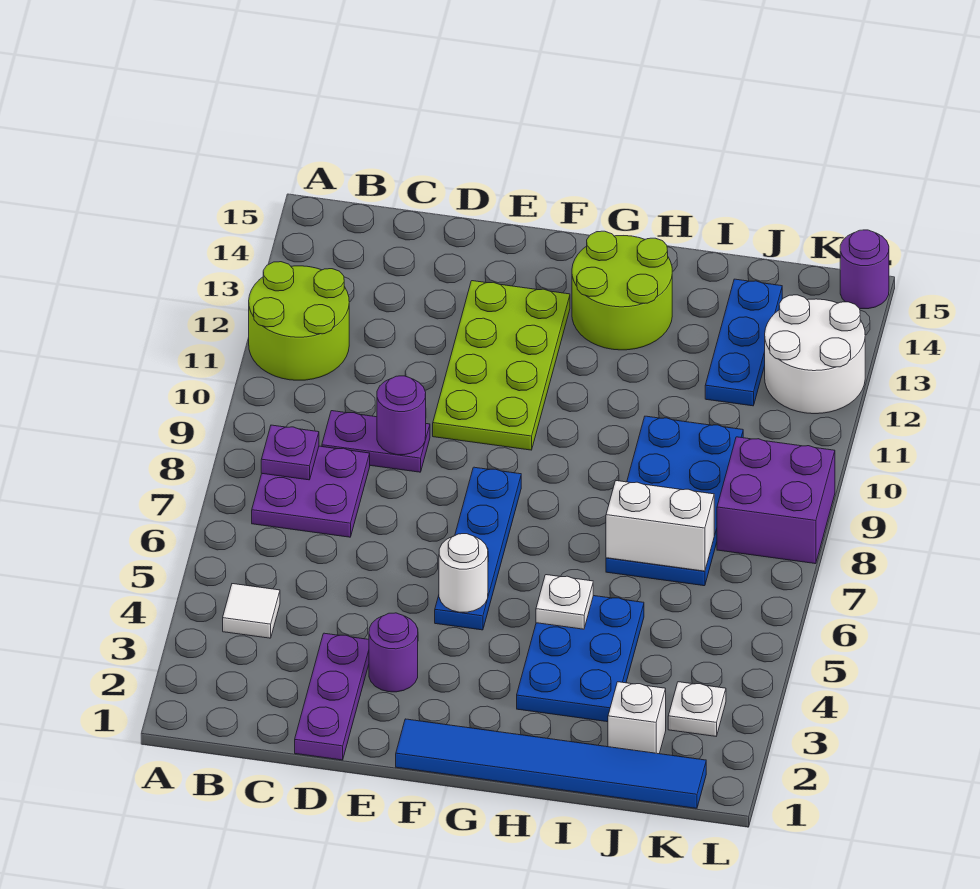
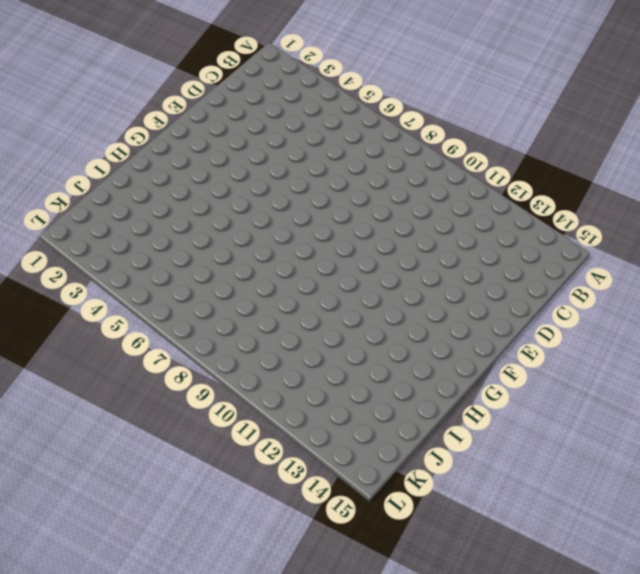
none -> lime round brick A11:B12 level 1
none -> white tile B4 level 1
none -> purple plate B7:C8 level 1

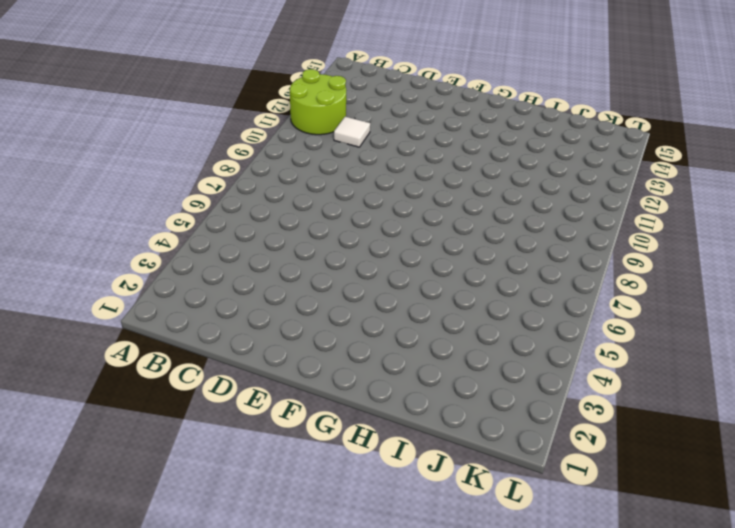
white tile C11 level 1 -> white tile B4 level 1
none -> purple plate B7:C8 level 1
none -> purple plate C9:D9 level 1
none -> purple plate D1:D3 level 1

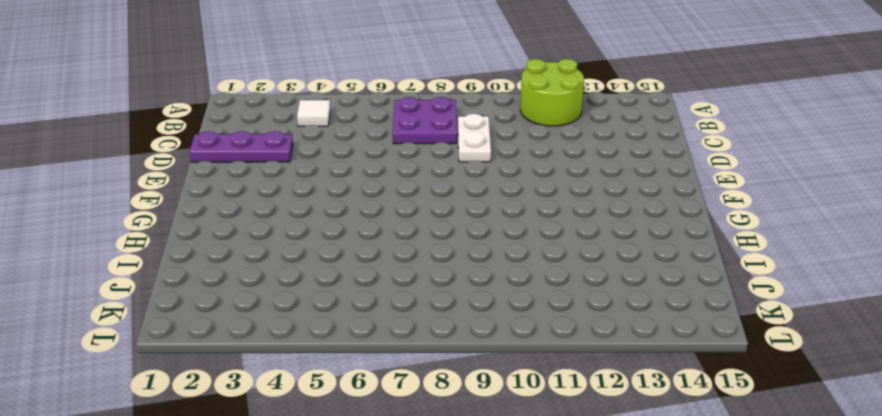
white plate C9:D9 level 1 -> purple plate C9:D9 level 1
none -> purple round brick E3 level 1
none -> lime plate E10:F13 level 1
none -> blue tile F1:K1 level 1

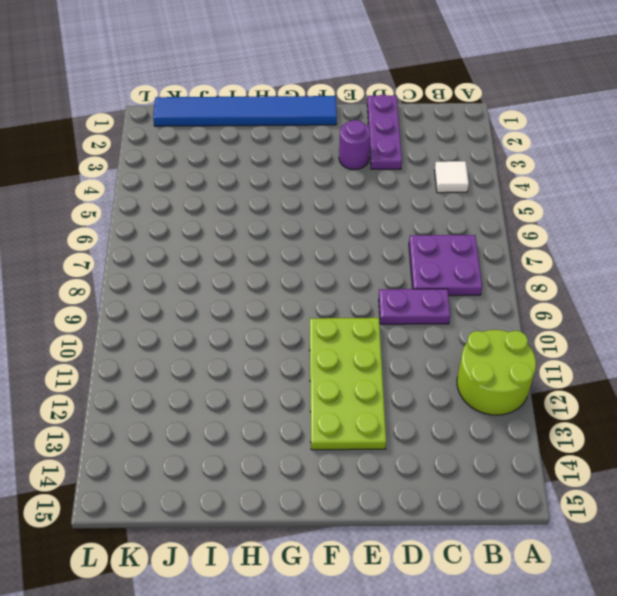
none -> blue plate F5:F8 level 1
none -> lime round brick G13:H14 level 1
none -> blue plate H3:I5 level 1

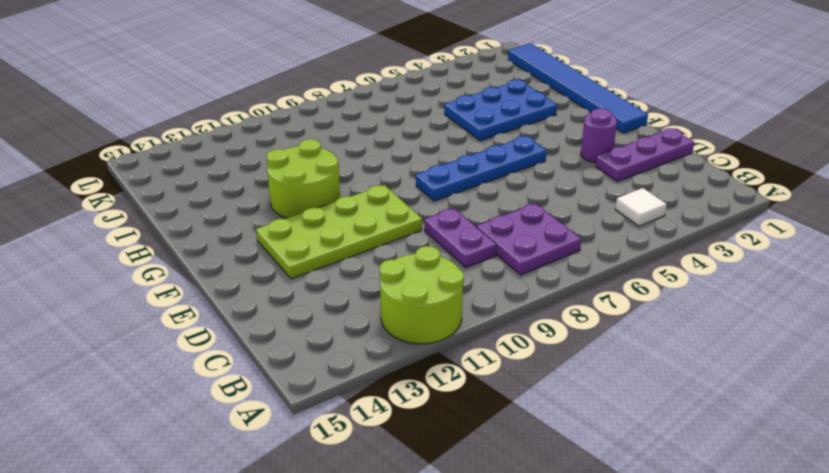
lime round brick G11:H12 level 1 -> lime round brick G13:H14 level 1
none -> blue plate I7:J10 level 1
none -> white brick J2 level 1
none -> blue plate J12:J14 level 1

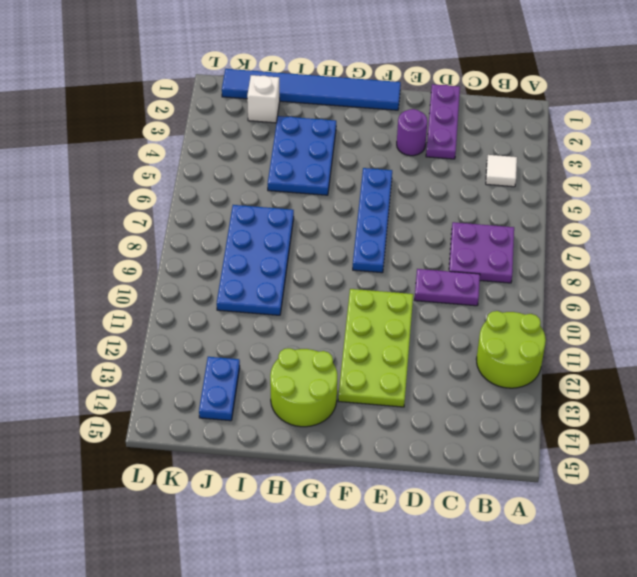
blue plate J13:J14 level 1 -> blue plate J12:J14 level 1
none -> white plate K3 level 1
none -> purple brick K8:L9 level 1
none -> white round brick K12:L13 level 1

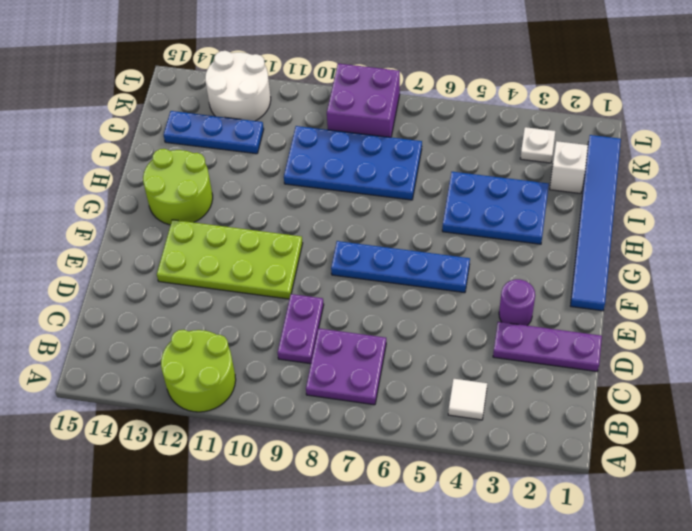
none -> purple round brick L15 level 1
none -> purple plate B8 level 2
none -> purple round brick D9 level 2

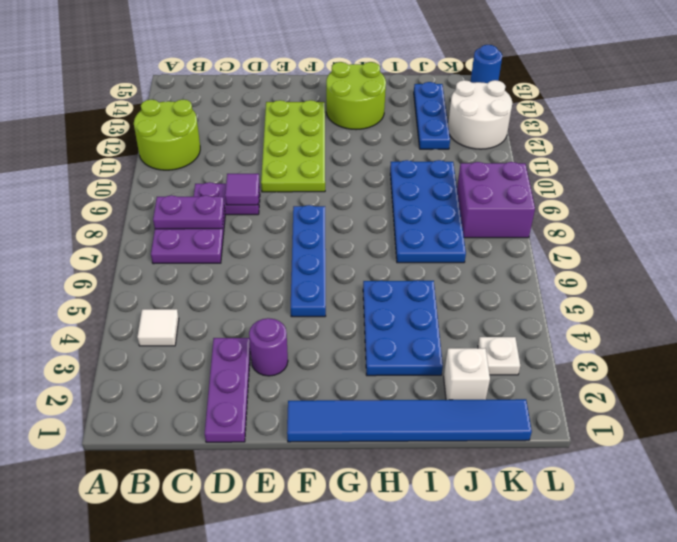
purple plate B8:C8 level 2 -> purple plate B8 level 2
purple tile D9 level 2 -> purple round brick D9 level 2
blue round brick L15 level 1 -> purple round brick L15 level 1
none -> white round brick F5 level 2
none -> white plate H5 level 2
none -> white brick I7:J7 level 2

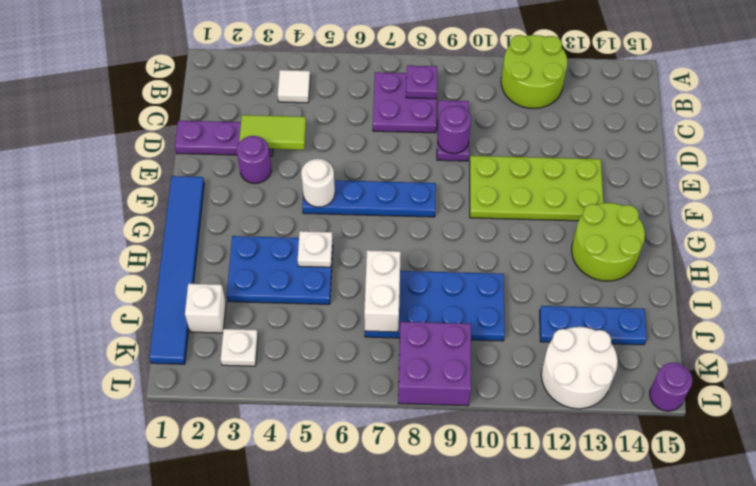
lime tile D3:D4 level 2 -> none

